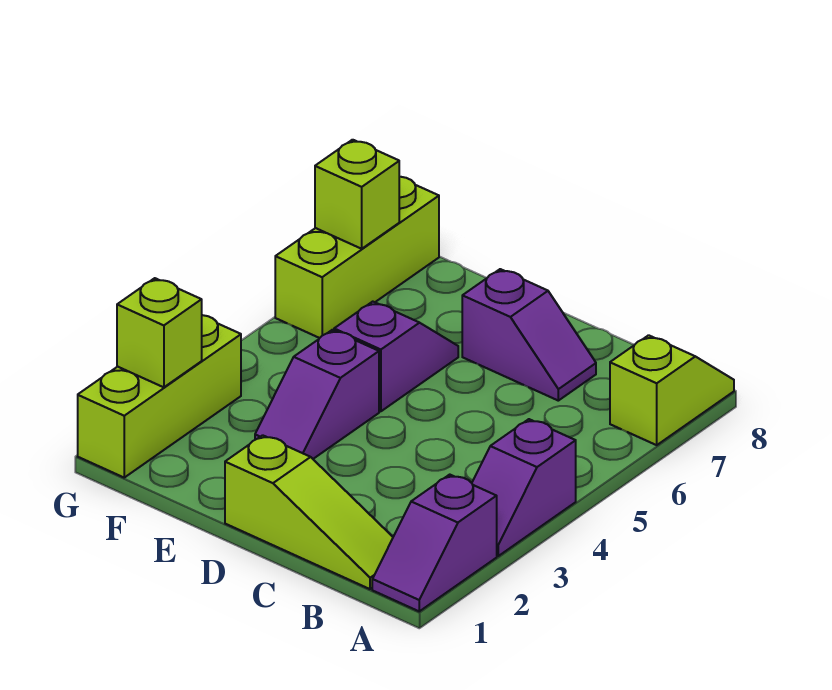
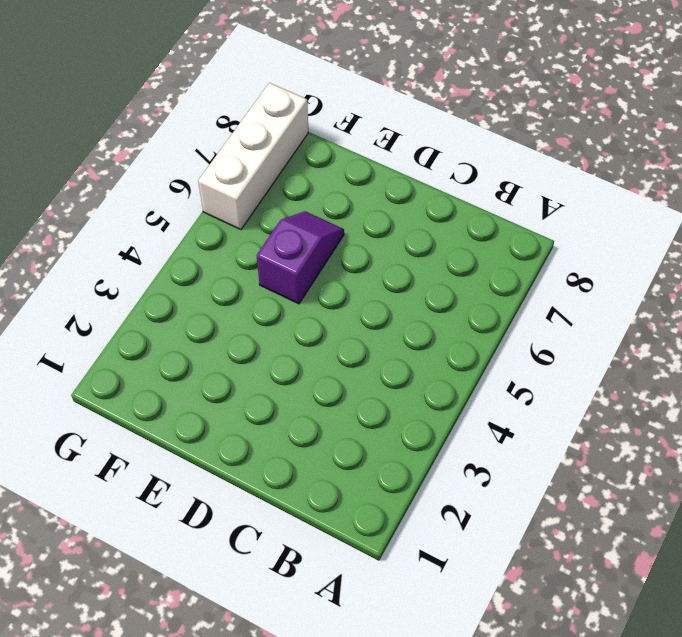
white brick G6:G8 level 1 -> lime brick G6:G8 level 1
none -> purple slope A1:A2 level 1 top 2
none -> purple slope A3:A4 level 1 top 4

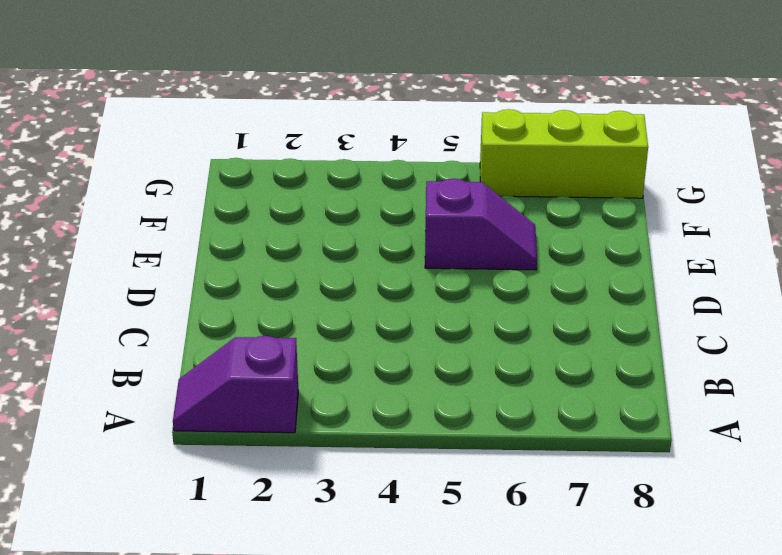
none -> purple slope A3:A4 level 1 top 4
none -> lime slope A7:A8 level 1 top 7

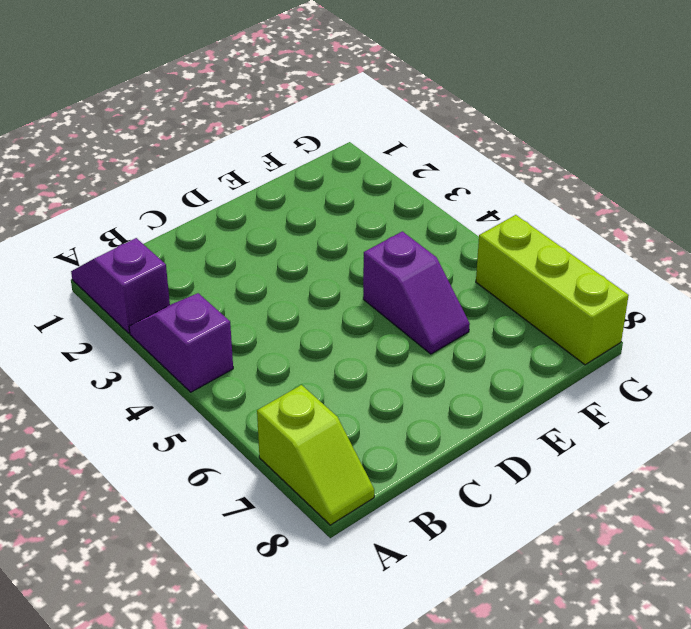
none -> lime slope B1:D1 level 1 top D
none -> purple slope C7:D7 level 1 top D

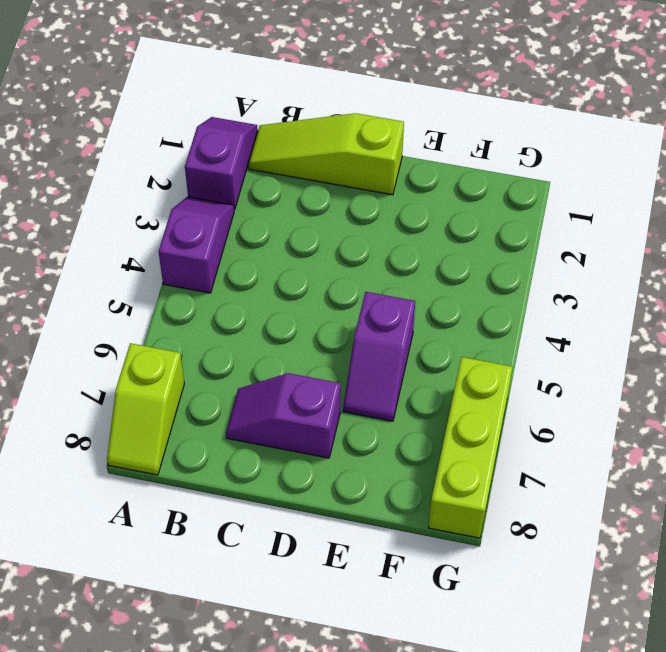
none -> purple slope E3:E4 level 1 top 4
none -> lime brick G1:G3 level 1

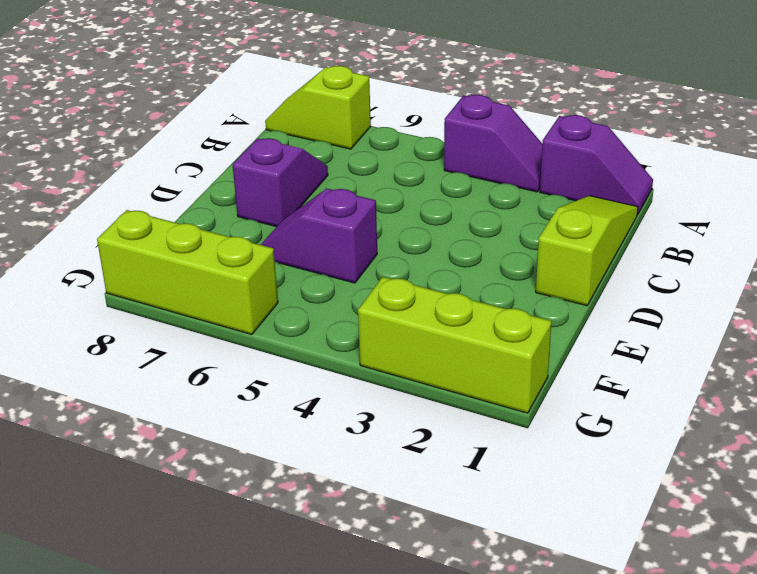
none -> purple slope E3:E4 level 1 top 4
none -> lime brick G2 level 2

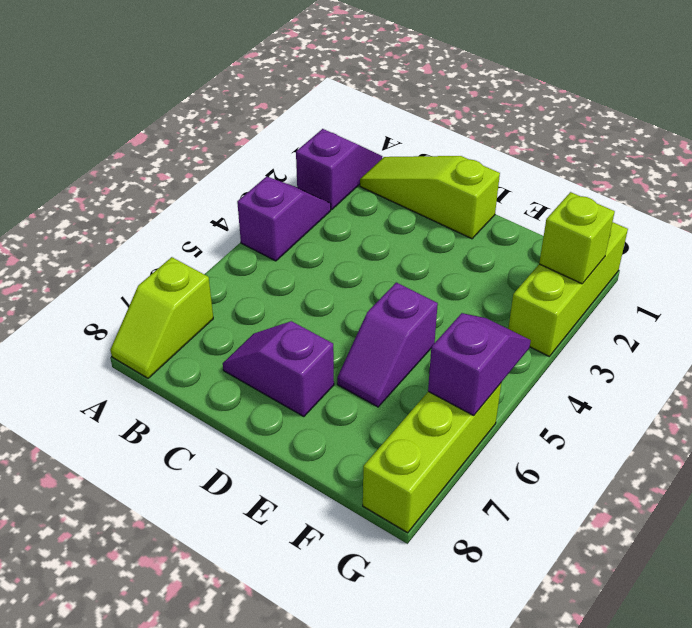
purple slope G5:G6 level 2 top 6 -> purple slope E3:E4 level 1 top 4
none -> lime brick G7 level 2

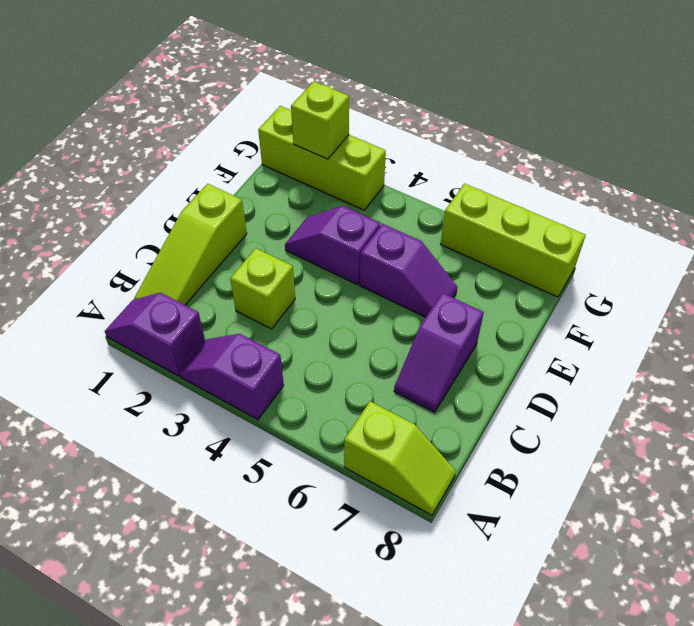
lime brick C3 level 1 -> lime brick G7 level 2

